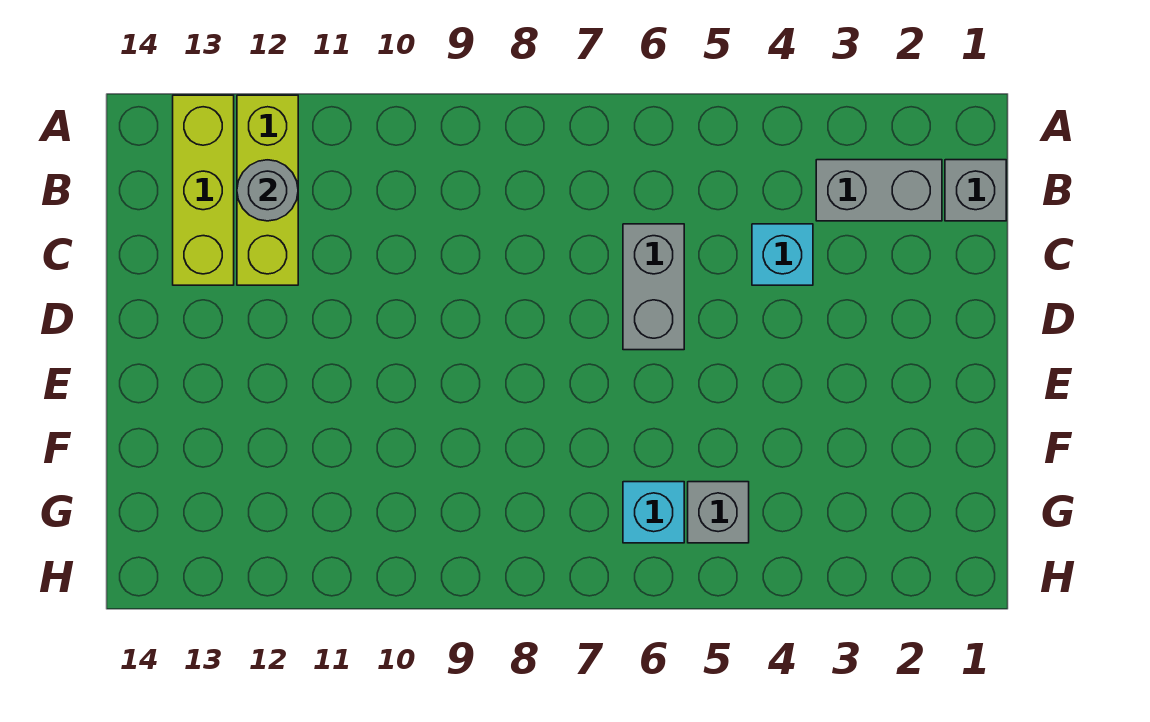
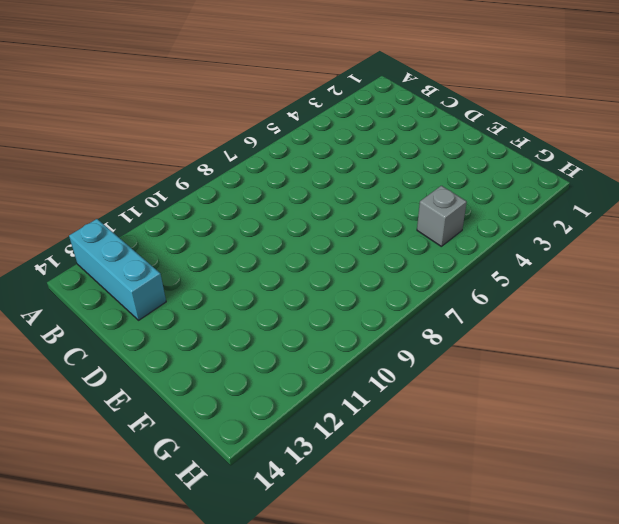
cyan brick A13:C13 level 1 -> lime brick A13:C13 level 1
none -> lime brick A12:C12 level 1
none -> grey brick B1 level 1

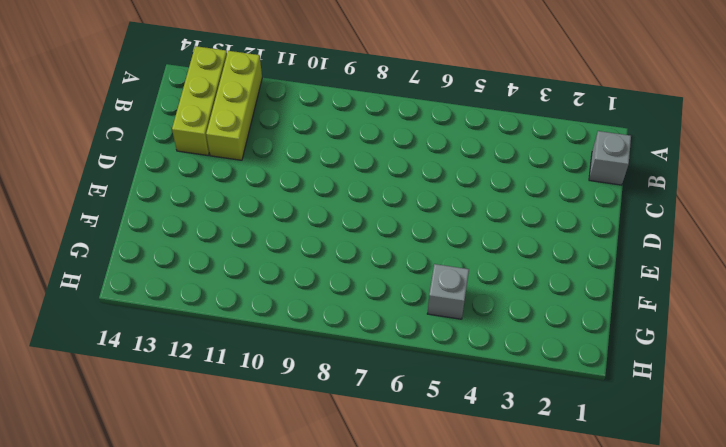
none -> grey brick B2:B3 level 1
none -> cyan brick C4 level 1

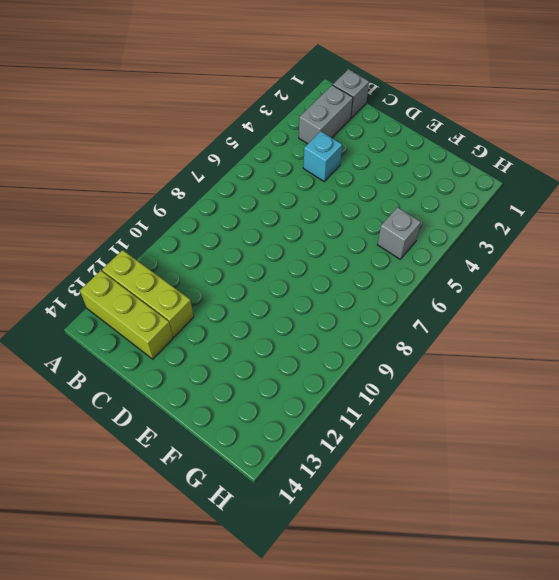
none -> grey brick C6:D6 level 1
none -> cyan brick G6 level 1

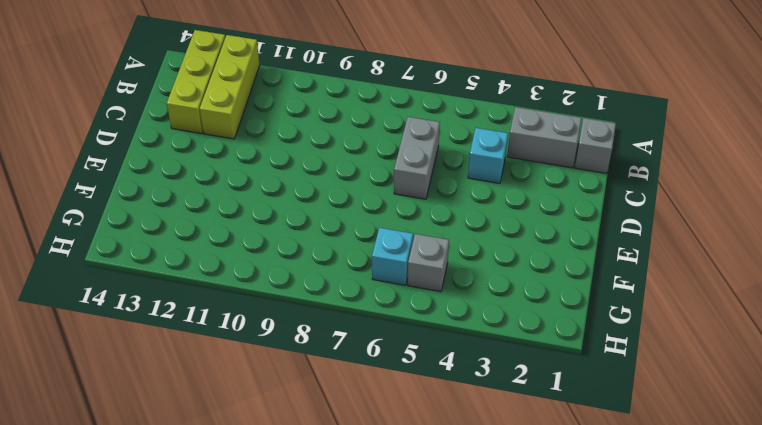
none -> grey round brick B12 level 2

